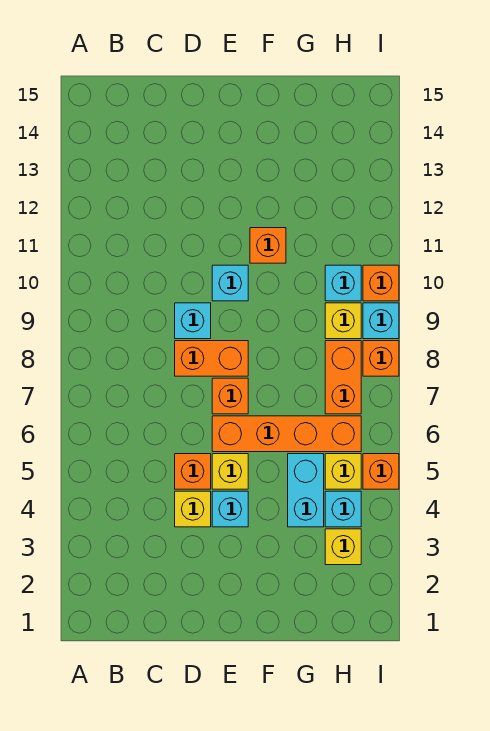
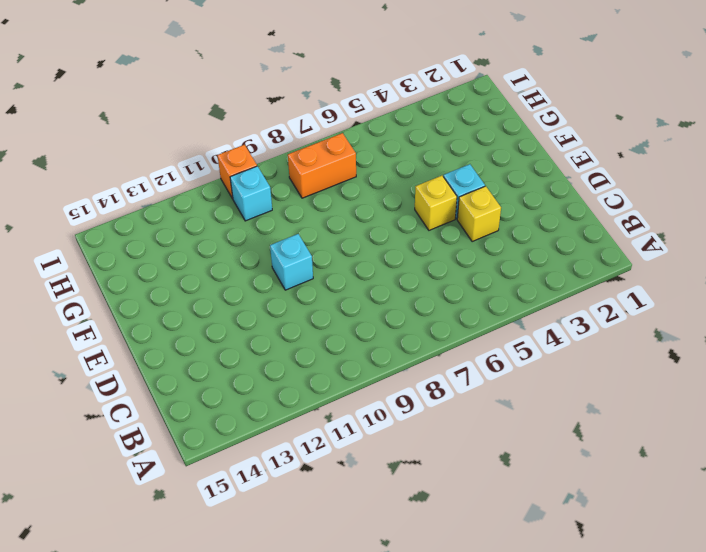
none -> orange brick D5 level 1
none -> orange brick D8:E8 level 1
none -> cyan brick D9 level 1

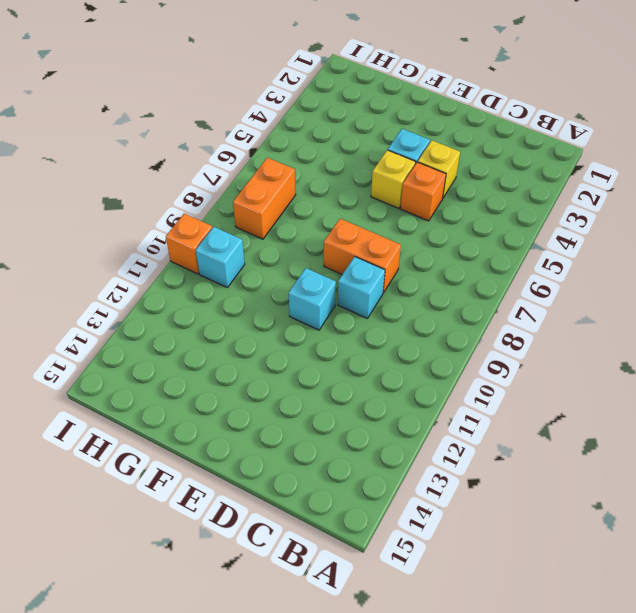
none -> orange brick E6:H6 level 1
none -> orange brick E7 level 1
none -> orange brick F11 level 1

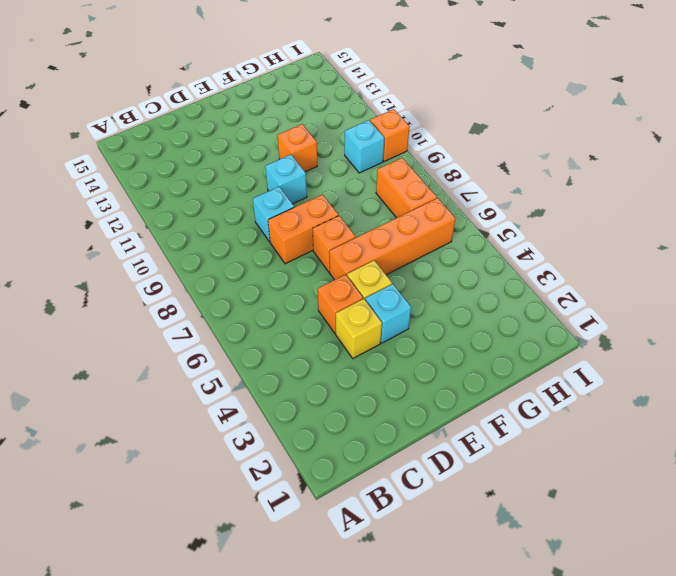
none -> cyan brick G4:G5 level 1
none -> yellow brick H3 level 1
none -> cyan brick H4 level 1

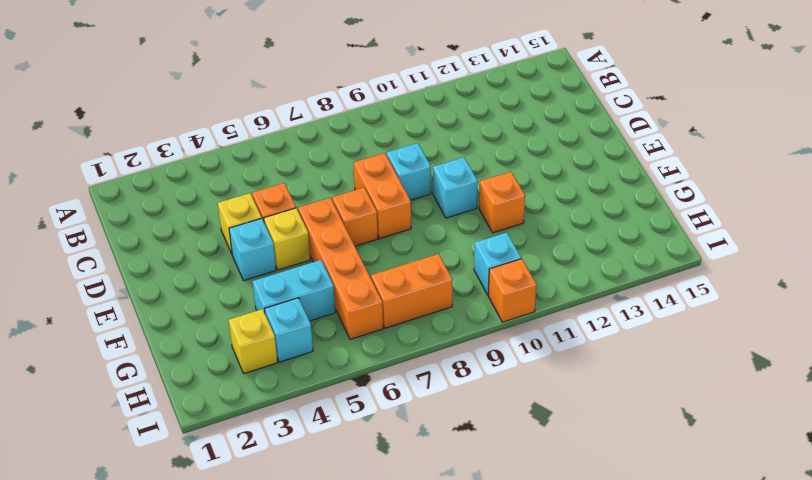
none -> yellow brick H5 level 1
none -> yellow brick H9 level 1
none -> orange brick I5 level 1

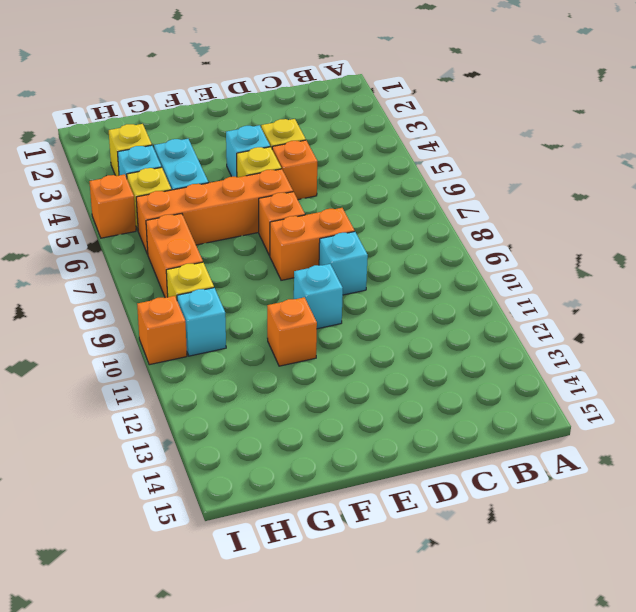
none -> orange brick I8 level 1
none -> cyan brick I9 level 1

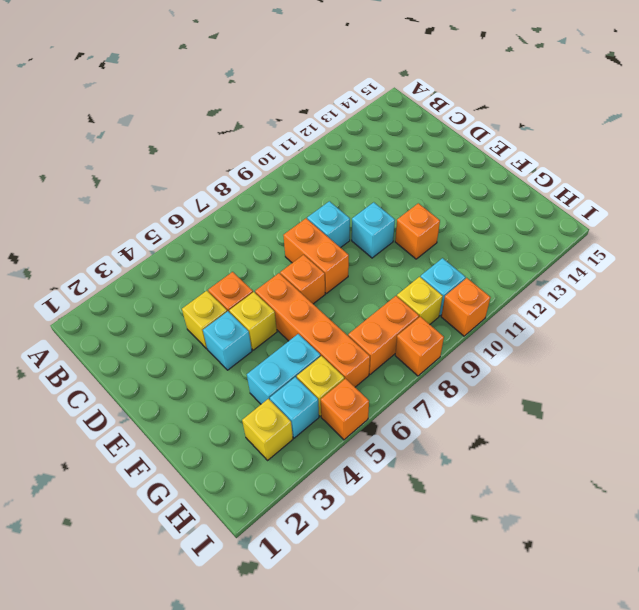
none -> cyan brick I9 level 1

